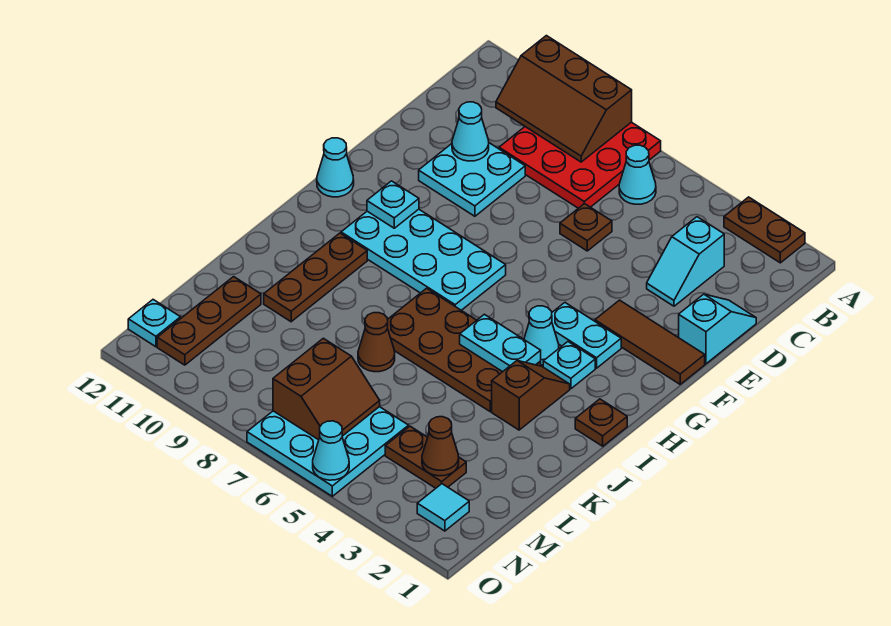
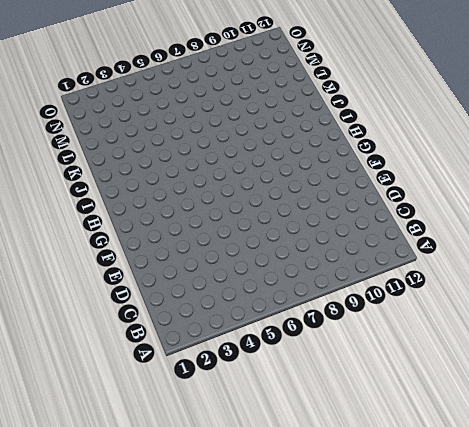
none -> brown plate A2:A3 level 1
none -> red plate A7:C9 level 1
none -> cyan cone B6 level 1
none -> cyan slope C3:D3 level 1 top C

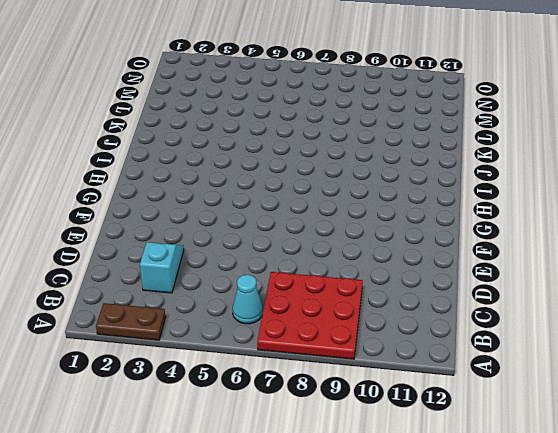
none -> cyan slope D1:E1 level 1 top E
none -> brown plate D6 level 1
none -> cyan plate D9:E10 level 1
none -> brown tile F1:F3 level 1

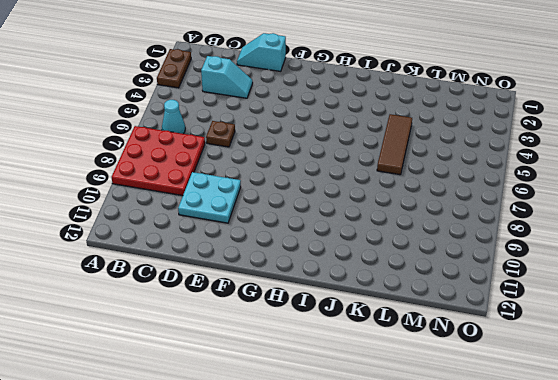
brown tile K4:K6 level 1 -> brown tile F1:F3 level 1
none -> cyan plate G3:G4 level 1
none -> cyan plate G7:H10 level 1
none -> cyan cone G12 level 1
none -> cyan plate H3 level 1

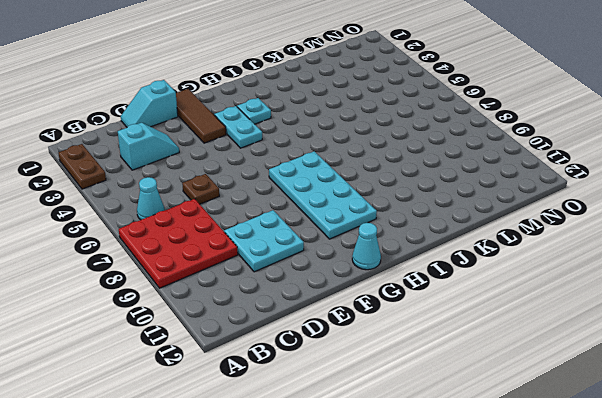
none -> cyan cone H4 level 1
none -> brown plate I1 level 1
none -> brown slope I3:J3 level 1 top J
none -> brown plate I4:J7 level 1

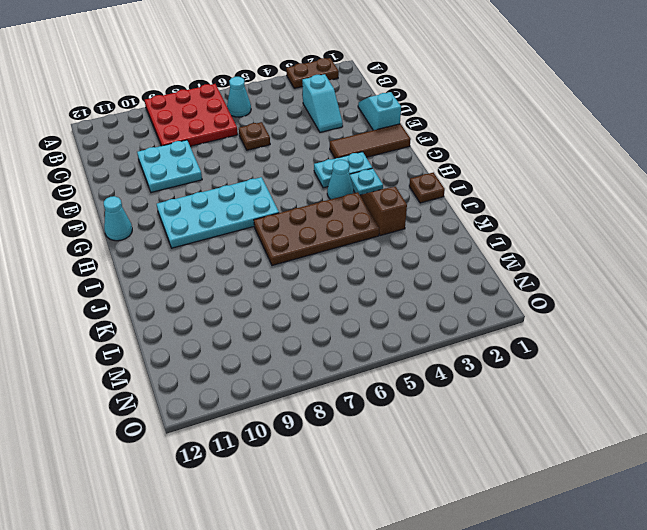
none -> brown plate I10:K10 level 1
none -> brown cone K7 level 1
none -> brown plate L11:N11 level 1
none -> brown plate M3:M4 level 1

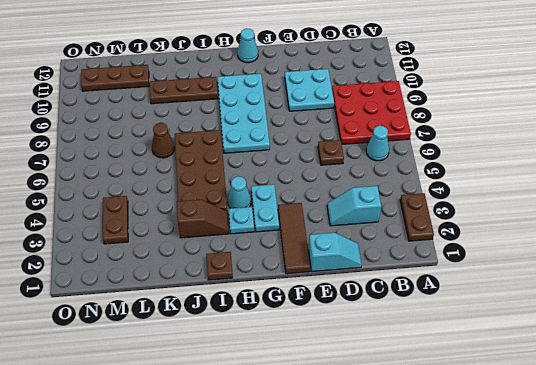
none -> cyan plate M5:O7 level 1
none -> cyan tile N2 level 1
none -> cyan plate N12 level 1
none -> brown slope A8:B10 level 2 top A

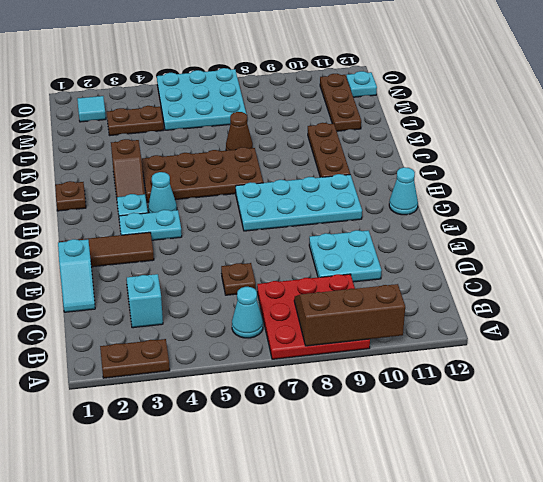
none -> cyan cone D10 level 2
none -> cyan plate G10 level 2
none -> cyan plate I4:I5 level 2
none -> brown cone M3 level 2

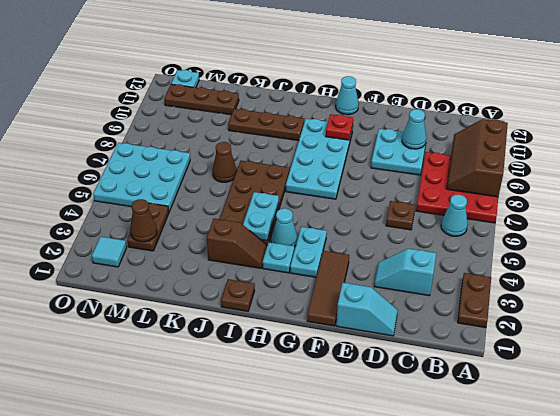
red plate G10 level 2 -> cyan plate G10 level 2
none -> brown slope M6:N7 level 2 top 7
none -> cyan cone O5 level 2

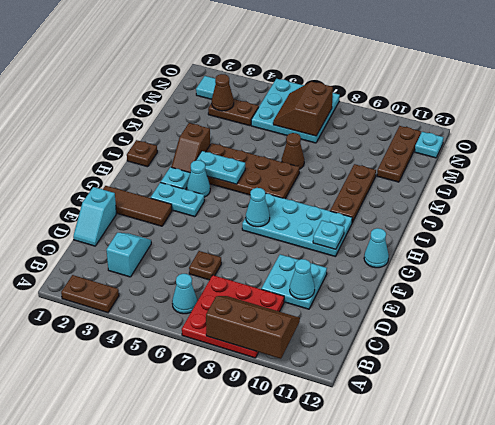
cyan cone G7 level 2 -> cyan cone O5 level 2

